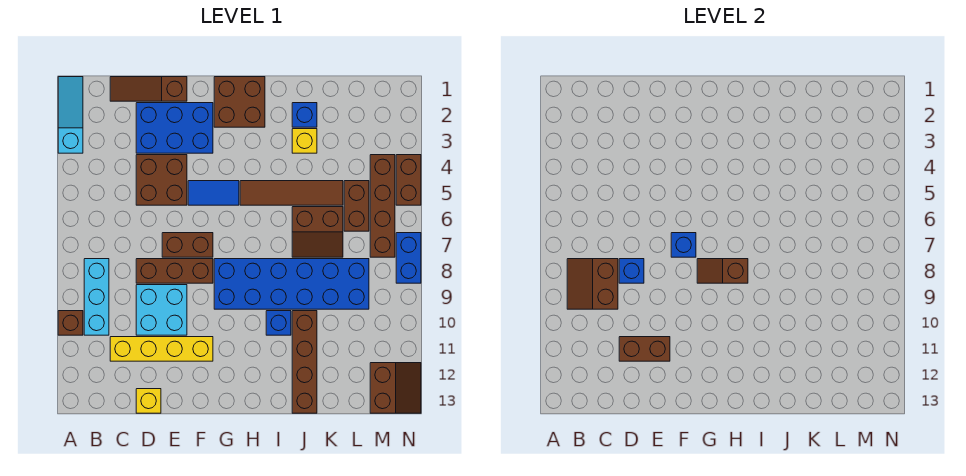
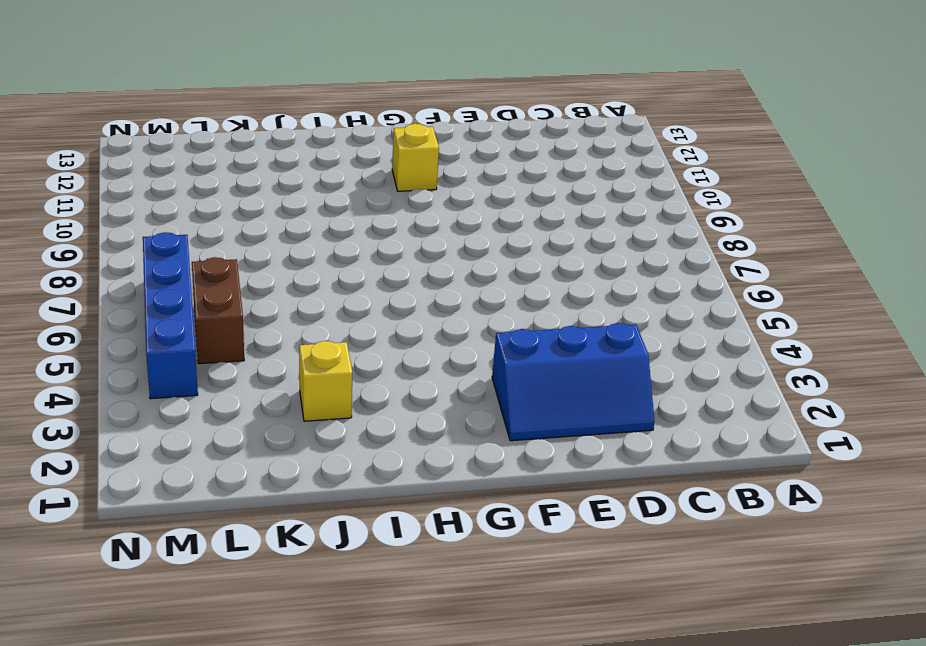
blue slope D2:F3 level 1 top 3 -> blue brick D2:F3 level 1
yellow brick G11 level 1 -> yellow brick D13 level 1
blue brick M4:M7 level 1 -> brown brick M4:M7 level 1
none -> cyan slope A1:A3 level 1 top 3
none -> brown brick A10 level 1
none -> cyan brick B8:B10 level 1
none -> brown slope C1:E1 level 1 top E

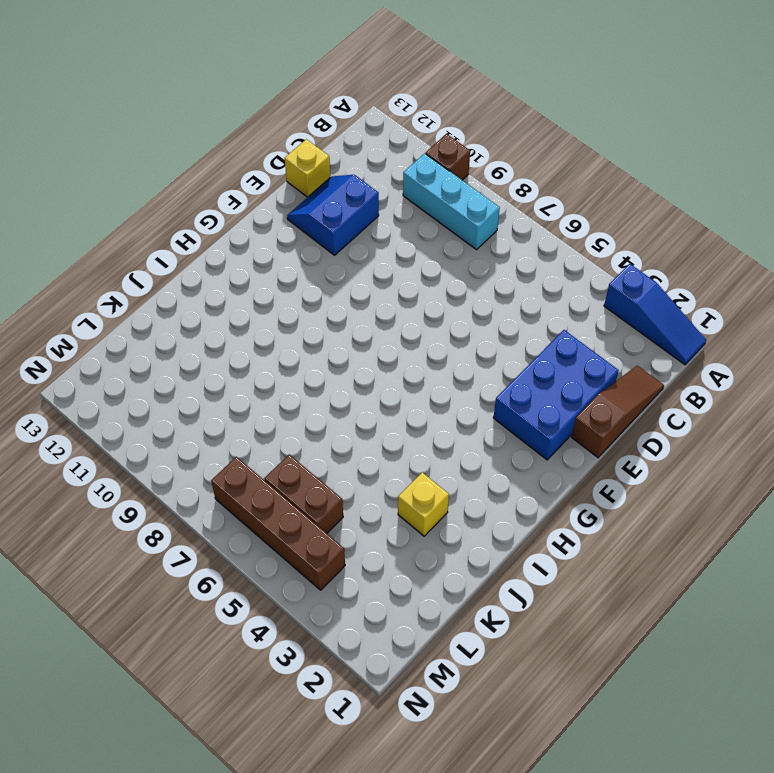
blue slope A1:A3 level 1 top 3 -> cyan slope A1:A3 level 1 top 3
blue slope D11:E12 level 1 top 11 -> yellow brick C11:F11 level 1
none -> brown brick D4:E5 level 1
none -> brown brick D8:F8 level 1
none -> cyan brick D9:E10 level 1
none -> brown brick E7:F7 level 1

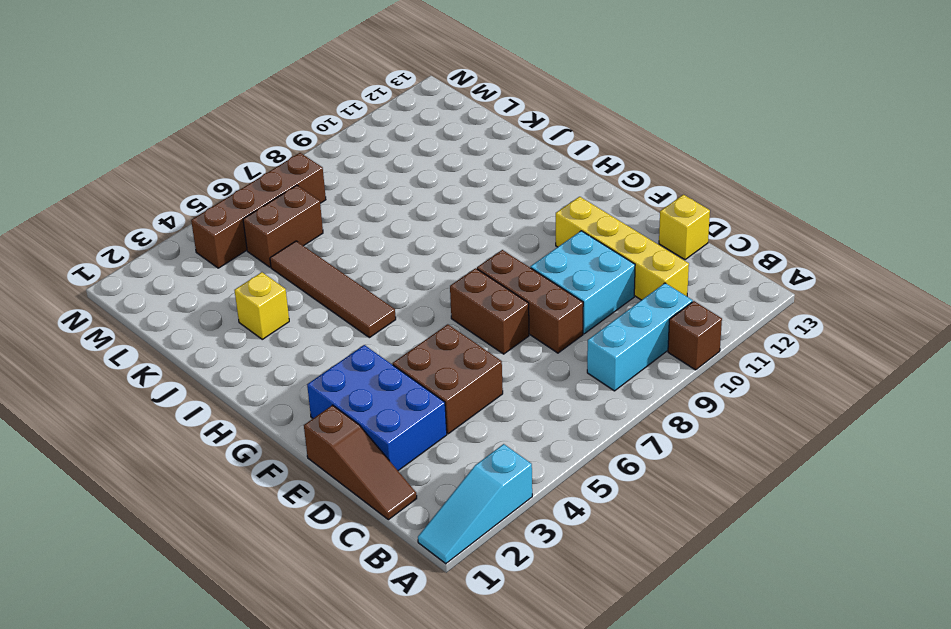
none -> blue tile F5:G5 level 1
none -> brown brick G1:H2 level 1
none -> blue brick G8:L9 level 1
none -> blue brick I10 level 1

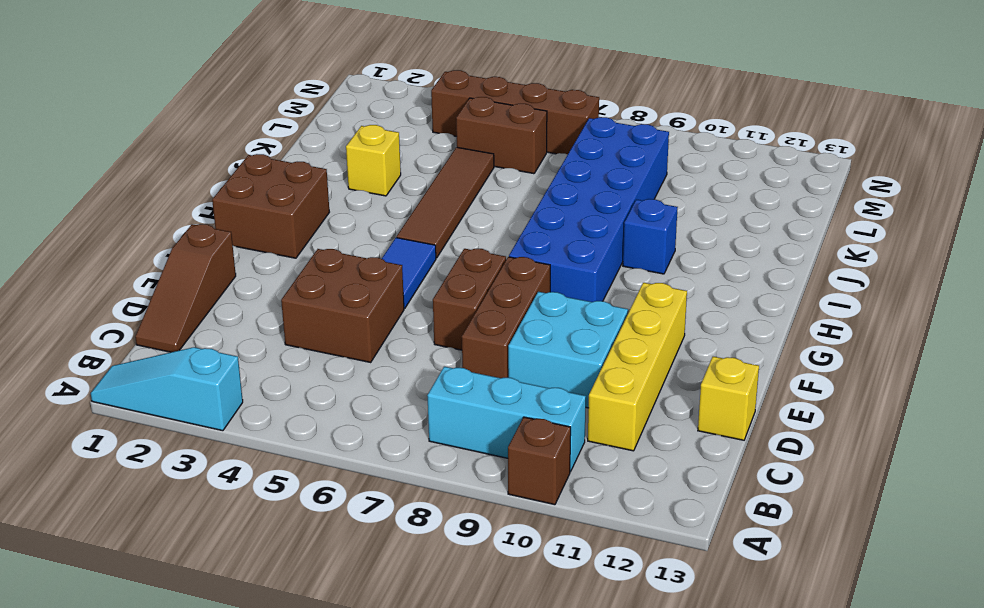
none -> blue brick D2:F3 level 1
none -> blue brick J2 level 1
none -> brown slope J6:K7 level 1 top 6
none -> brown brick J10:J13 level 1

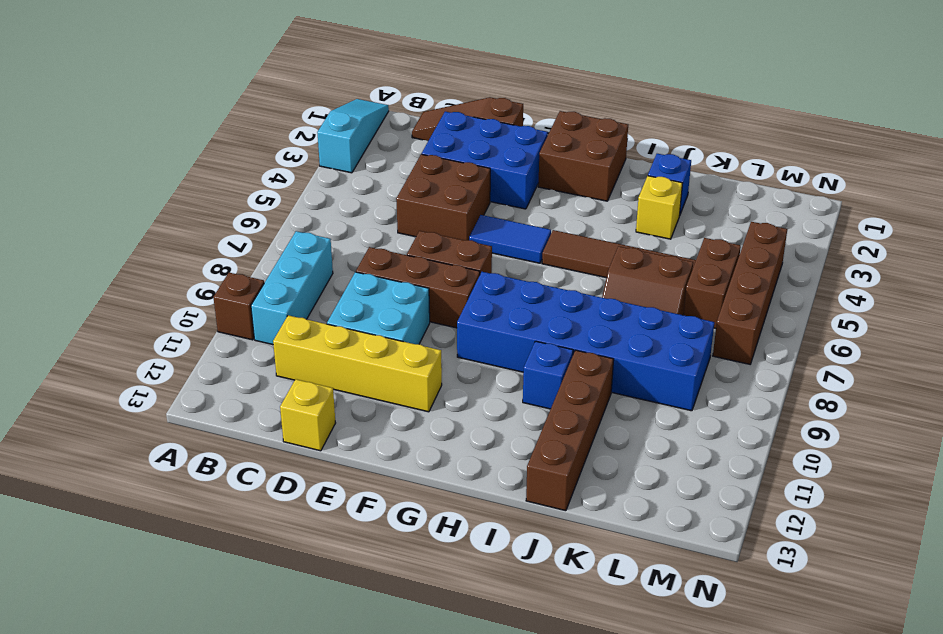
none -> brown slope M12:N13 level 1 top M
none -> brown brick N4:N5 level 1
none -> blue brick N7:N8 level 1
none -> brown slope B8:C9 level 2 top C

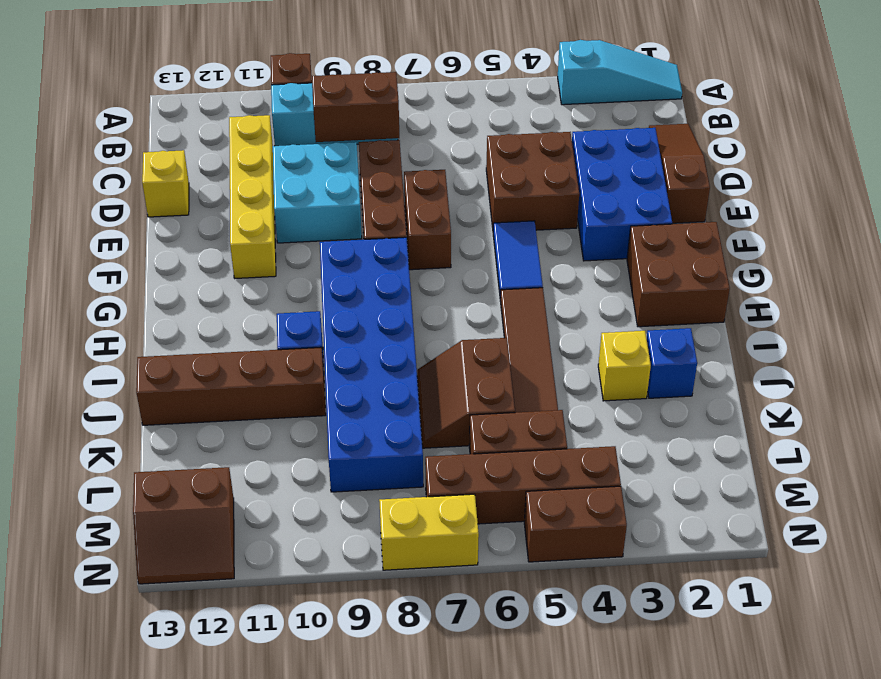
yellow brick N7:N8 level 1 -> blue brick N7:N8 level 1
none -> blue brick D8 level 2
none -> brown brick D11:E11 level 2
none -> blue brick F7 level 2
none -> brown slope G8:H8 level 2 top H

